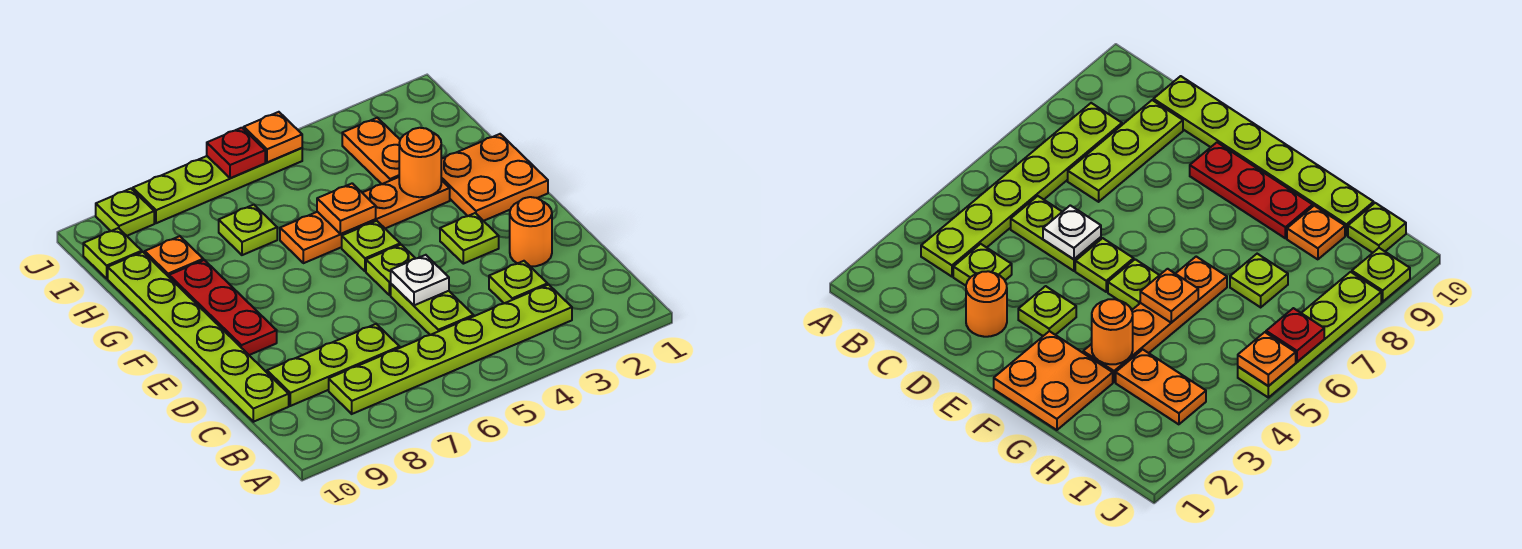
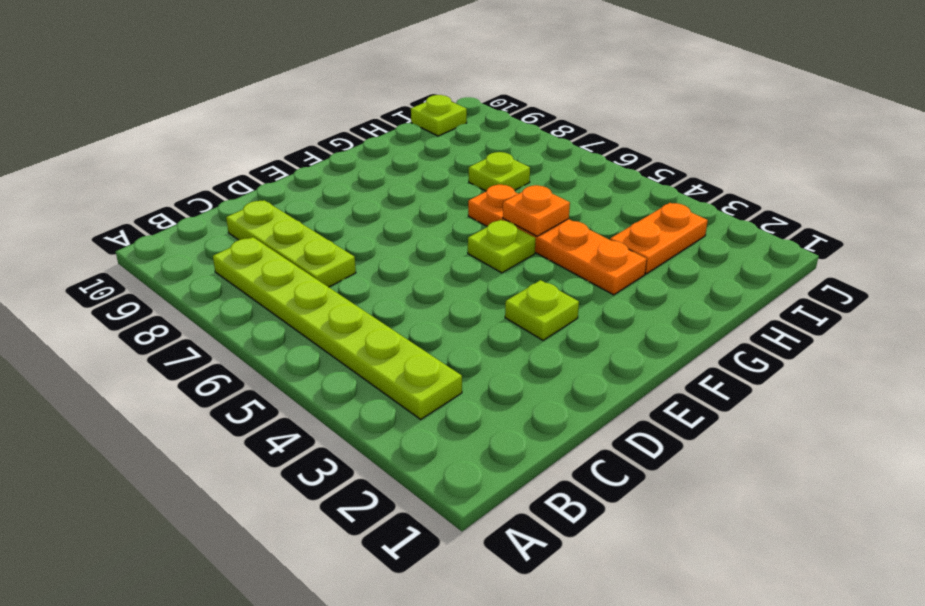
none -> lime plate C3 level 1
none -> lime plate C5:D5 level 1
none -> lime plate C10:H10 level 1

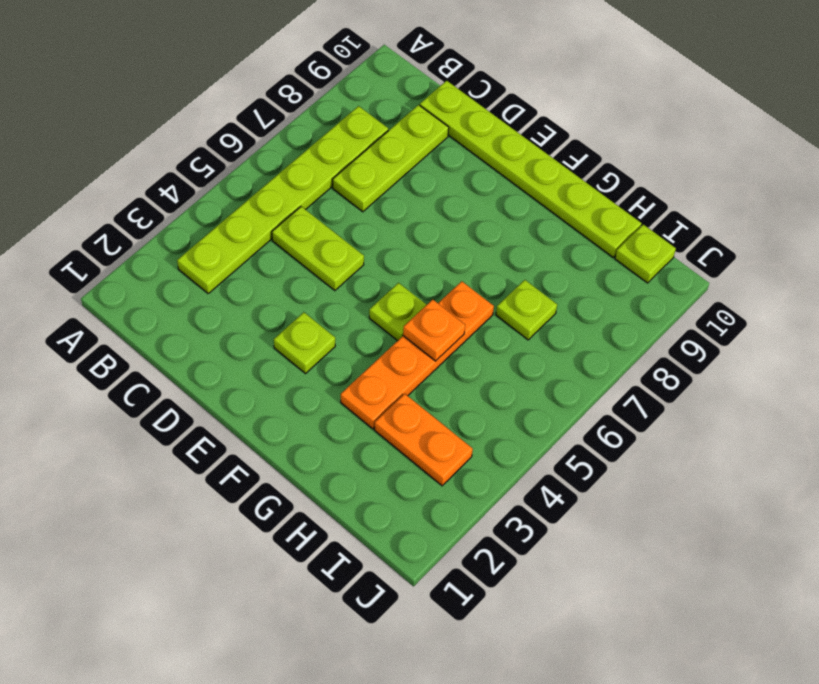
none -> lime plate C3 level 1
none -> orange round brick D2 level 1
none -> lime plate E5 level 1

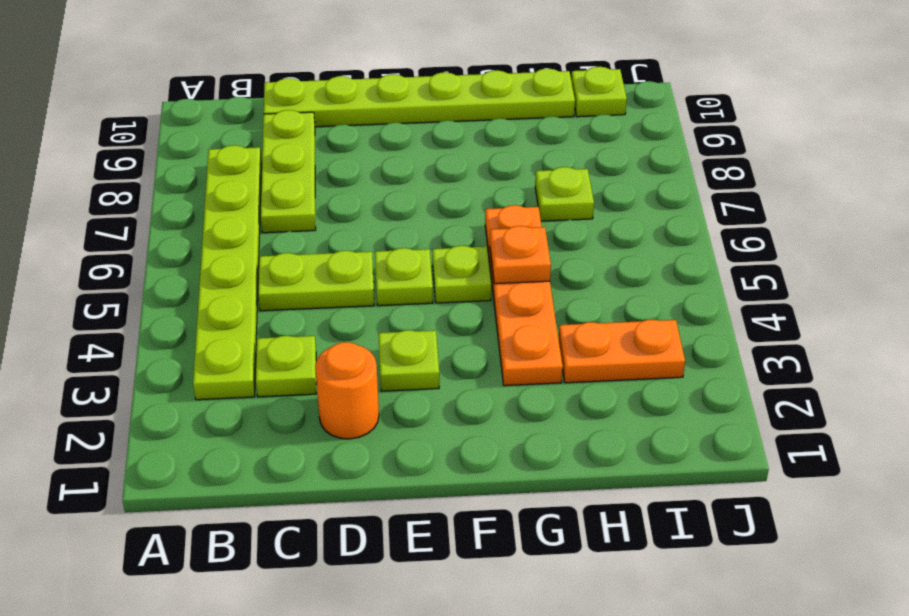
none -> red plate E9:G9 level 1
none -> orange plate F1:G2 level 1
none -> orange plate H9 level 1

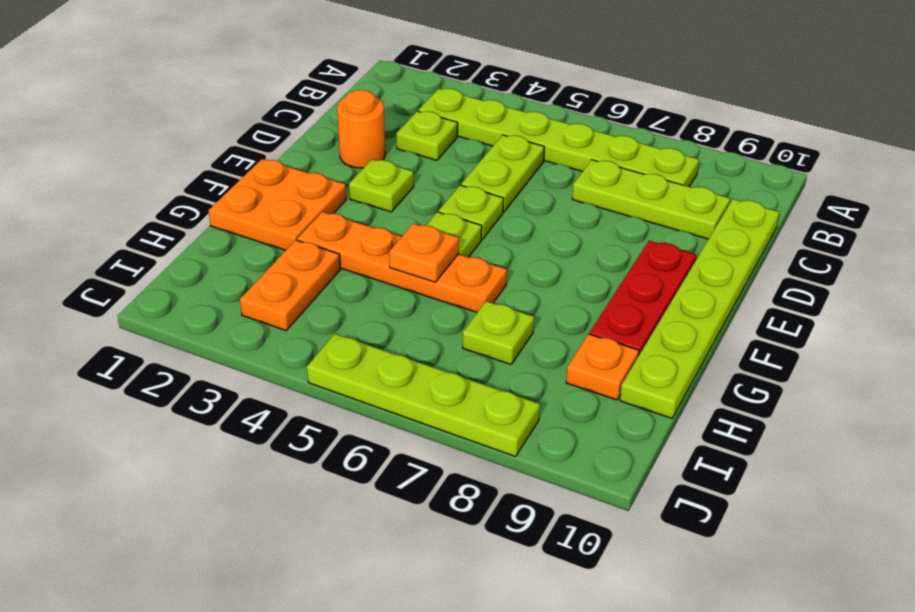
none -> lime plate I10 level 1
none -> lime plate J9 level 1
none -> white plate D5 level 2

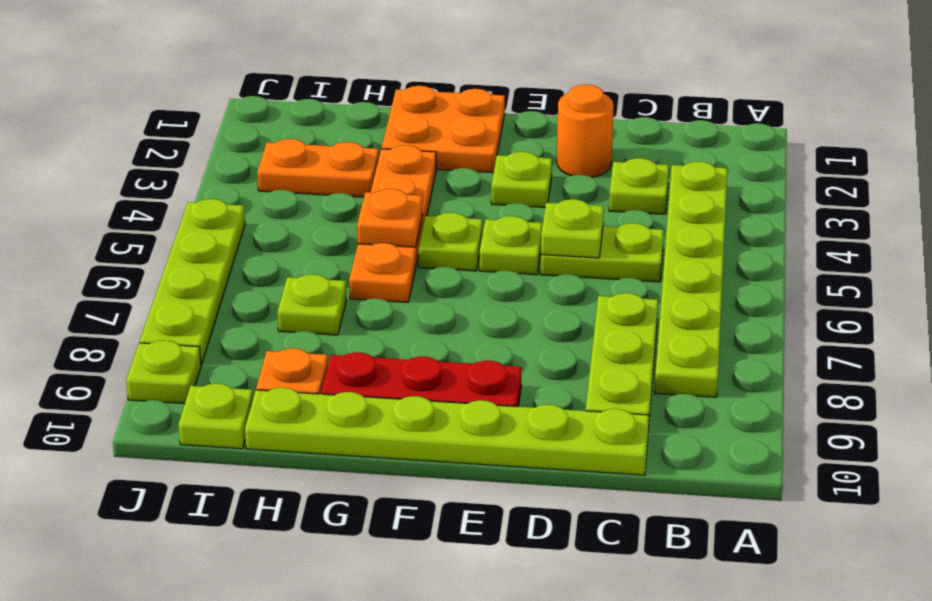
lime plate D5 level 2 -> white plate D5 level 2
none -> orange round brick G3 level 2
none -> orange plate J5 level 2
none -> red plate J6 level 2

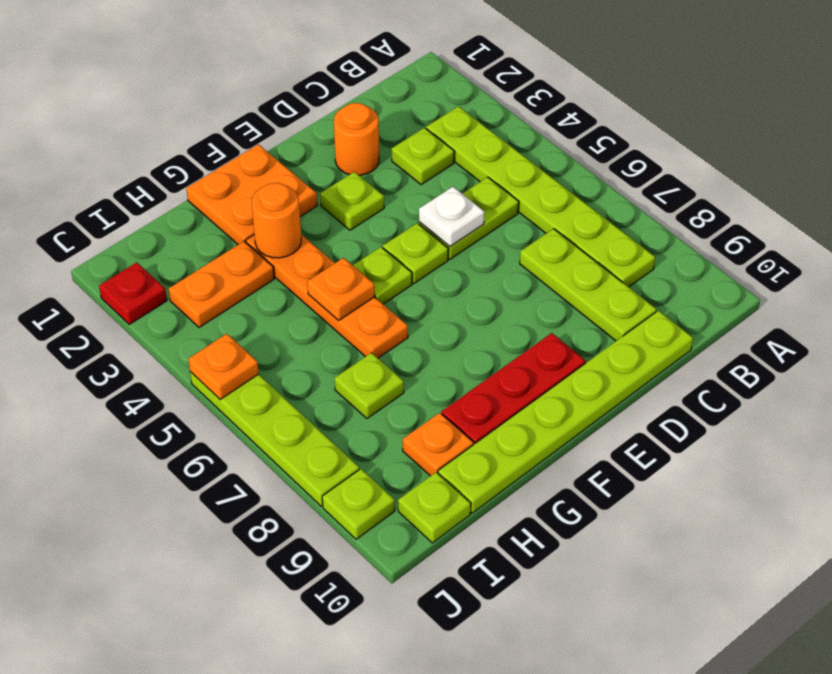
red plate J2 level 1 -> red plate J6 level 2

